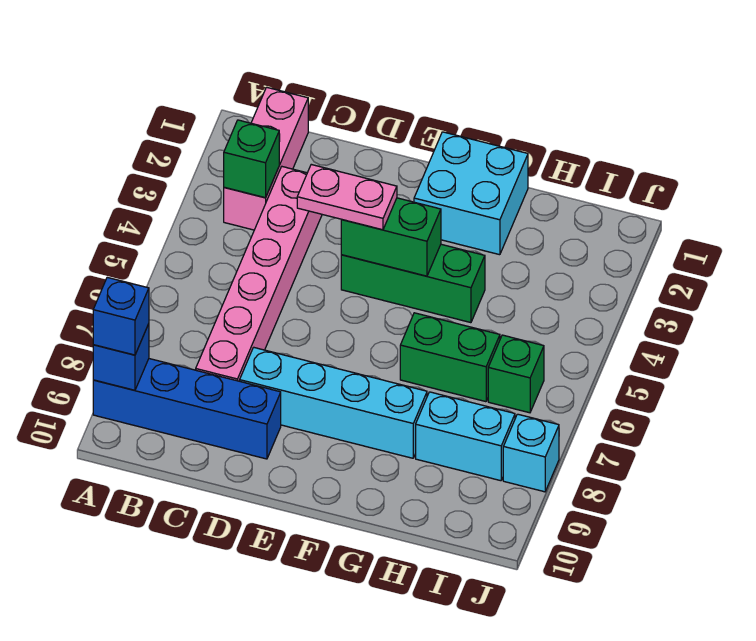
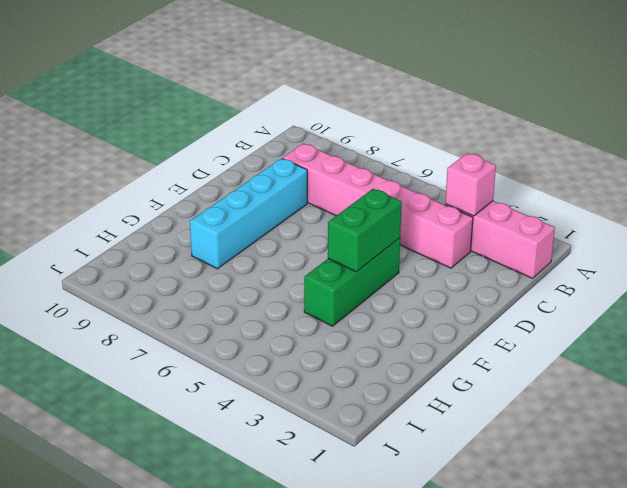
pink brick B3 level 2 -> green brick B3 level 2
none -> blue brick A9:D9 level 1
none -> cyan brick F1:G2 level 1
none -> green brick G6:H6 level 1

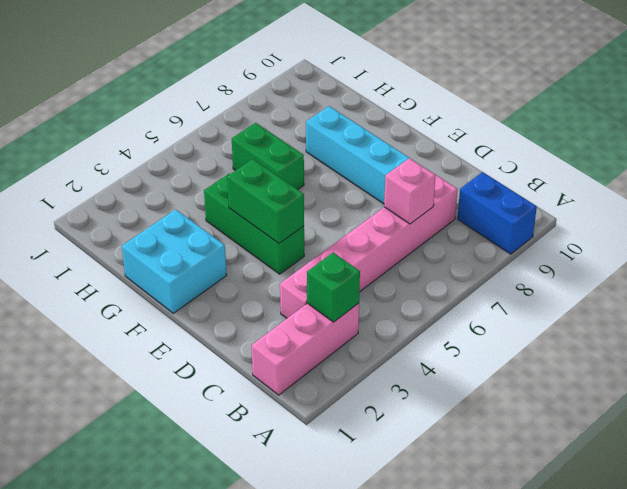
blue brick A9:B9 level 1 -> blue brick A9:D9 level 1
pink brick C7 level 2 -> none
none -> cyan brick H8:I8 level 1
none -> green brick I6 level 1
none -> cyan brick J8 level 1

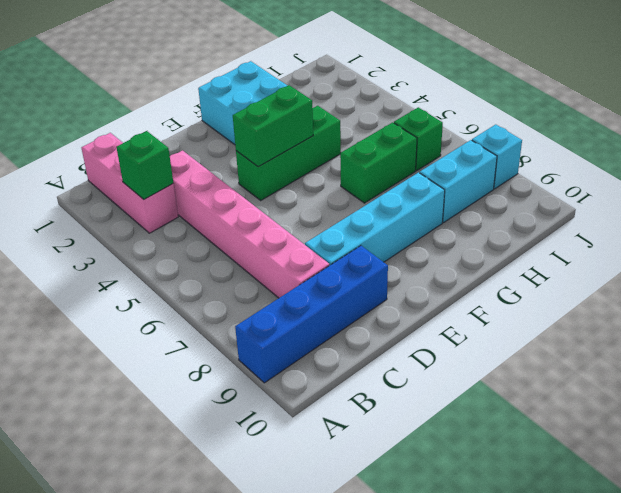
none -> blue brick A9 level 2
none -> blue brick A9 level 3
none -> pink plate D4:E4 level 3

